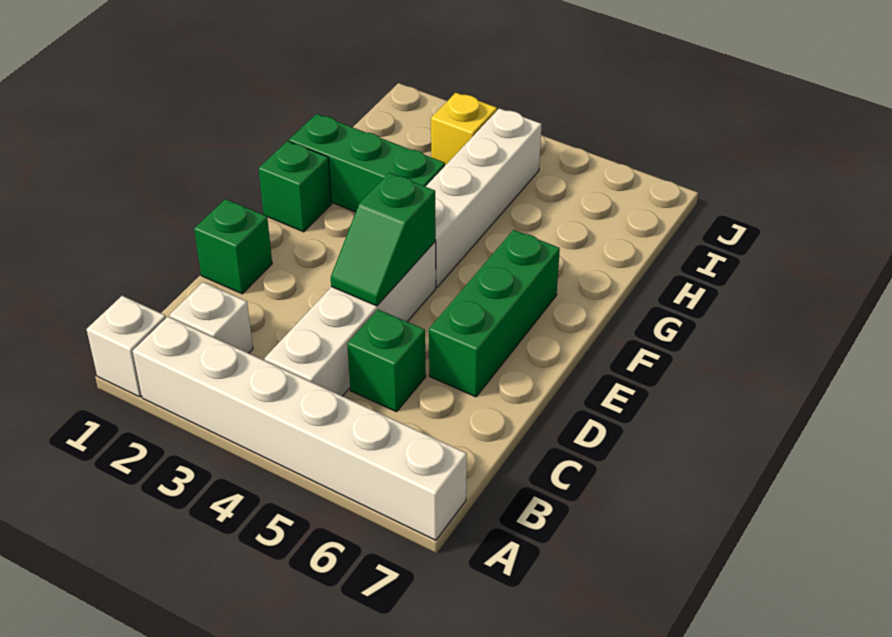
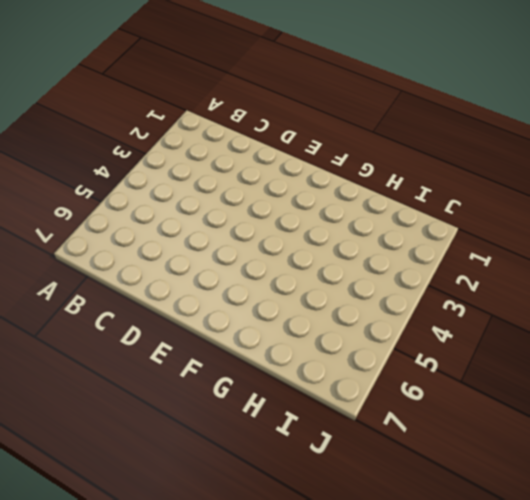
none -> white brick A1 level 1
none -> white brick A2:A7 level 1
none -> white brick B2 level 1

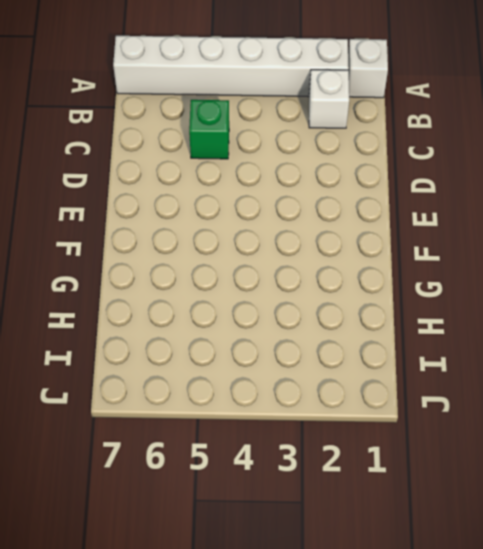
none -> white brick B4:E4 level 1
none -> green brick D1 level 1
none -> green brick D6:F6 level 1

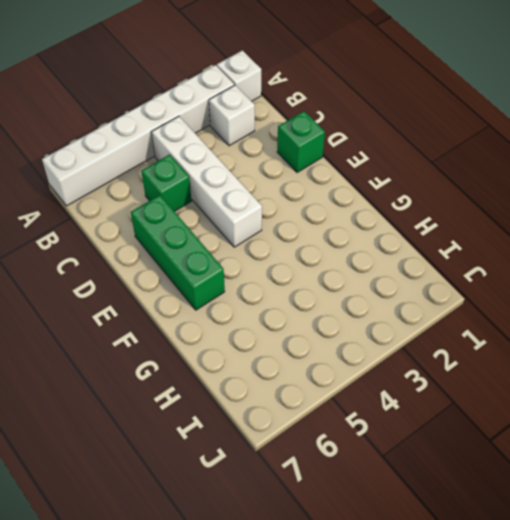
none -> green brick F1 level 1
none -> white brick F4:I4 level 1
none -> green brick G1:G3 level 1

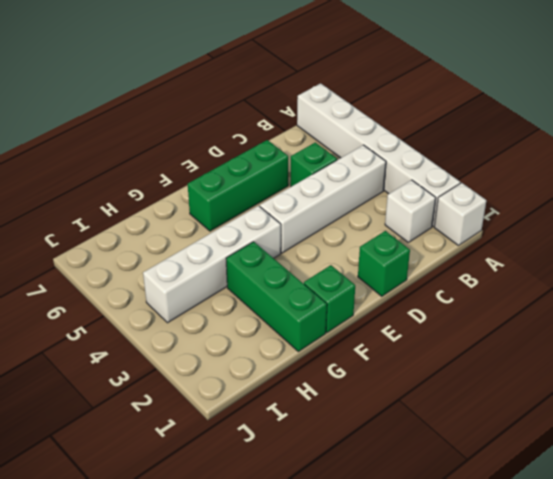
none -> yellow brick I3 level 1
none -> green slope D4:E4 level 2 top E

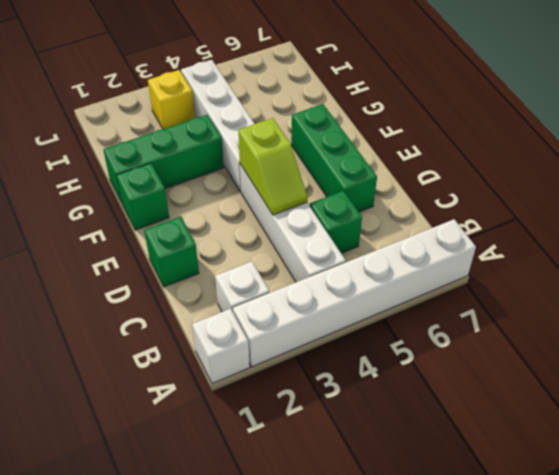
lime slope D4:E4 level 2 top E -> green slope D4:E4 level 2 top E

